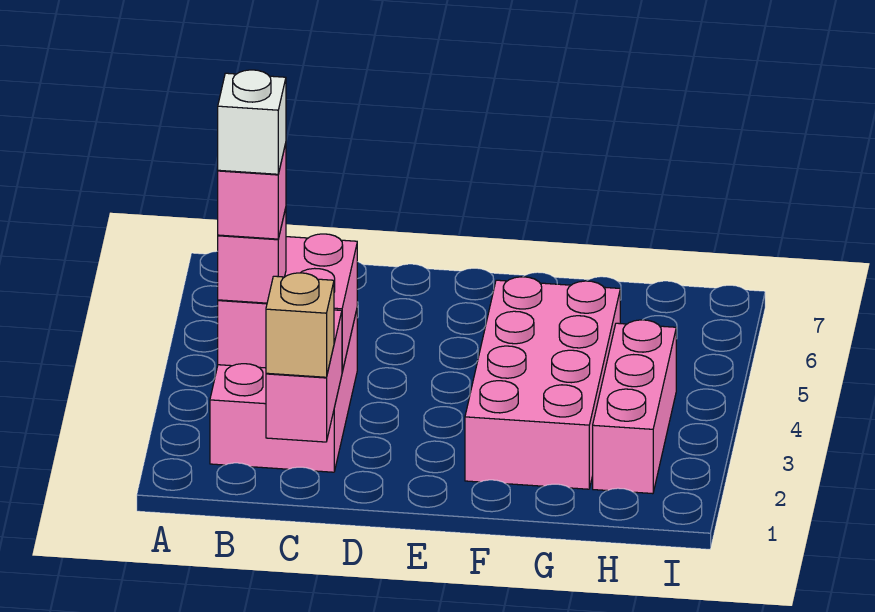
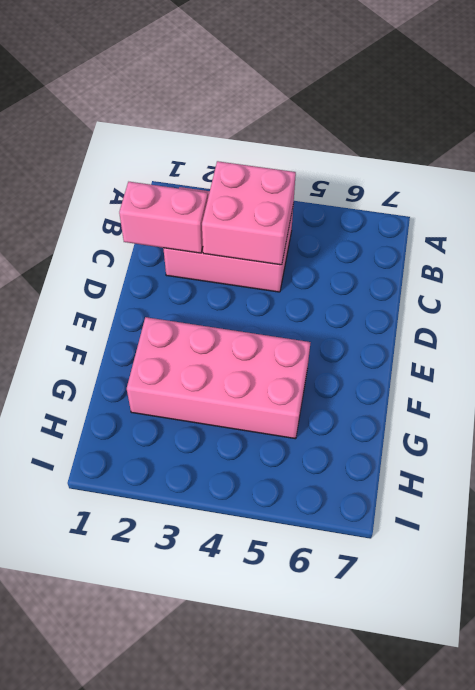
none -> pink brick H2:H4 level 1
none -> pink brick B3 level 3

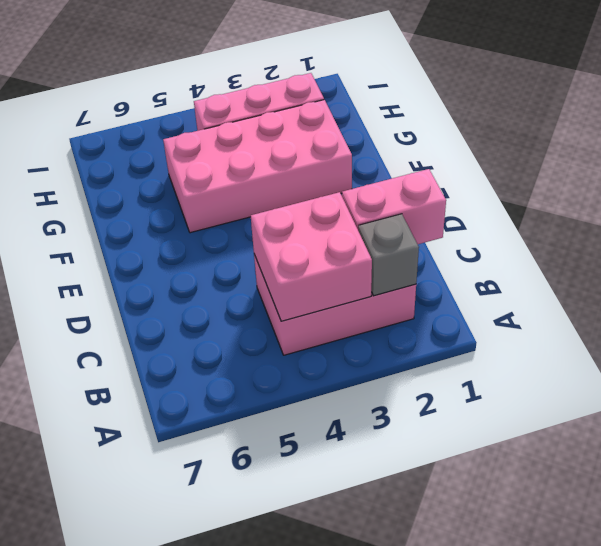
grey brick B2 level 2 -> none
none -> pink brick B3 level 3
none -> tan brick C1 level 3

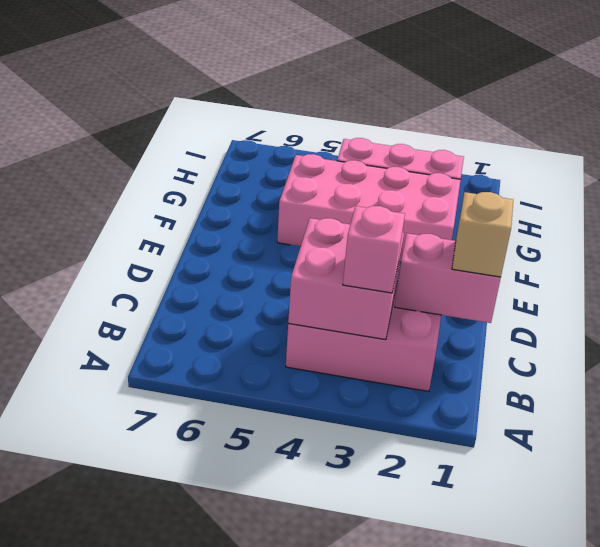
none -> pink brick B3 level 4
none -> white brick B3 level 5

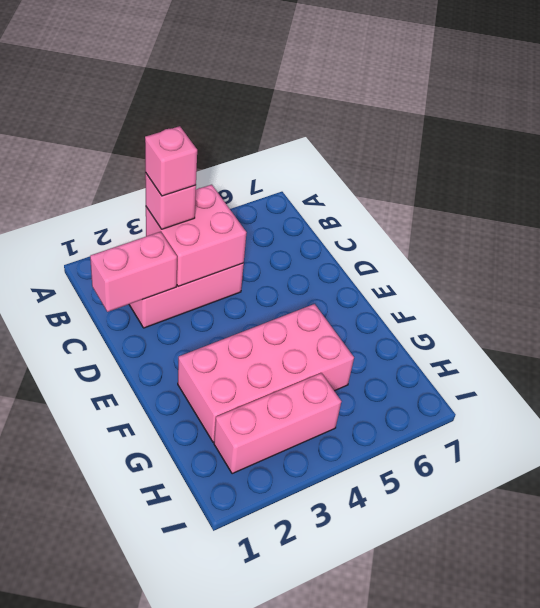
none -> tan brick C1 level 3
none -> white brick B3 level 5

